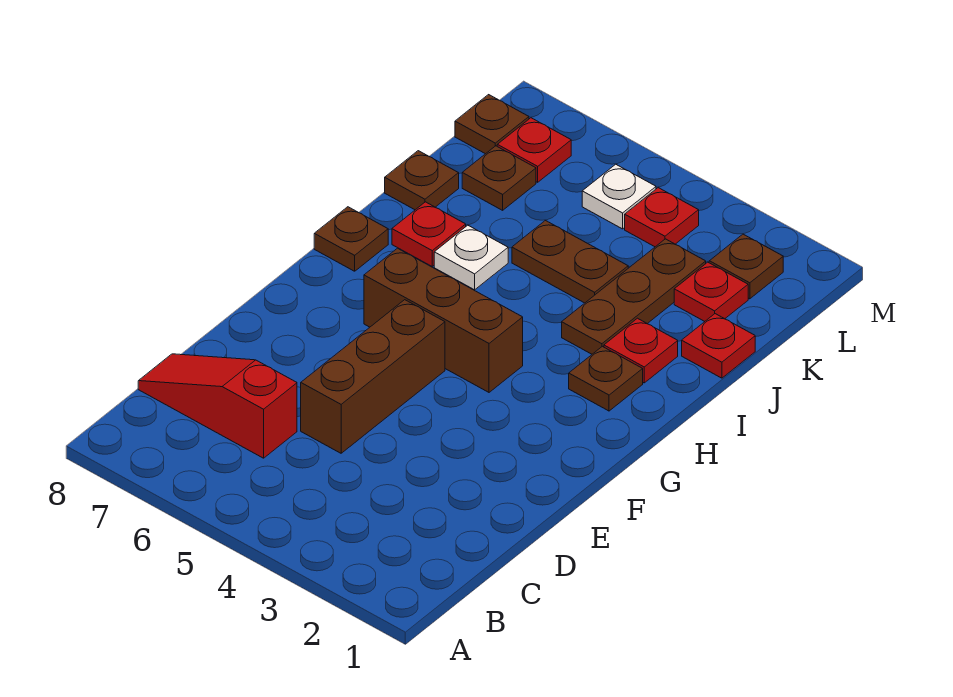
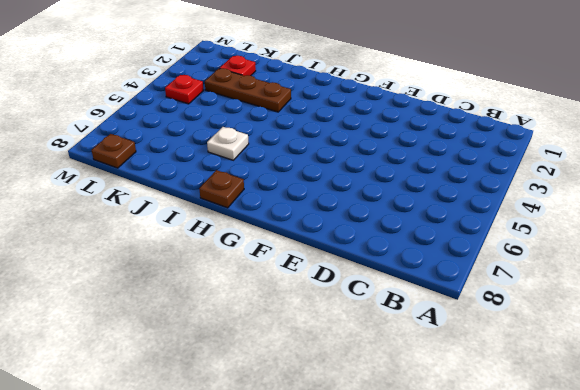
none -> red slope C6:C8 level 1 top 6
none -> brown brick D5:F5 level 1
none -> brown brick G4:G6 level 1

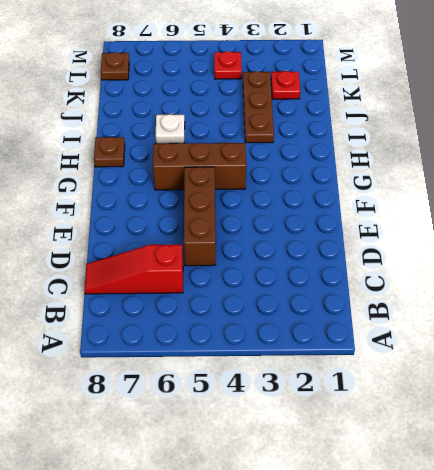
none -> brown plate H2 level 1
none -> red plate I2 level 1
none -> red plate I7 level 1

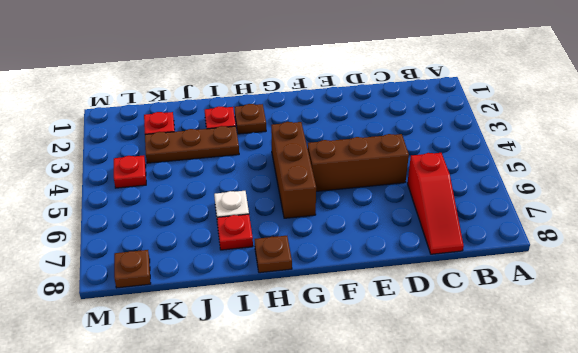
none -> red plate J1 level 1
none -> brown plate J4:J5 level 1
none -> brown plate J8 level 1

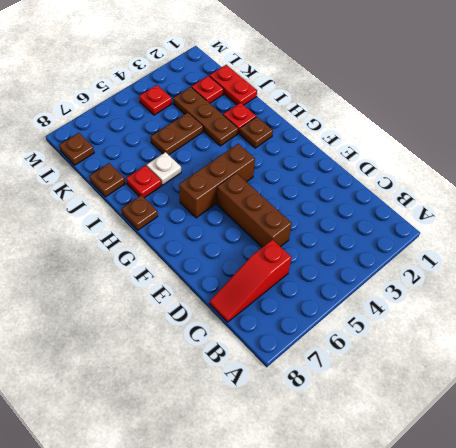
red plate J1:K1 level 1 -> red plate J1 level 1
none -> brown plate K7 level 1
none -> brown plate L2 level 1
none -> white plate L5 level 1

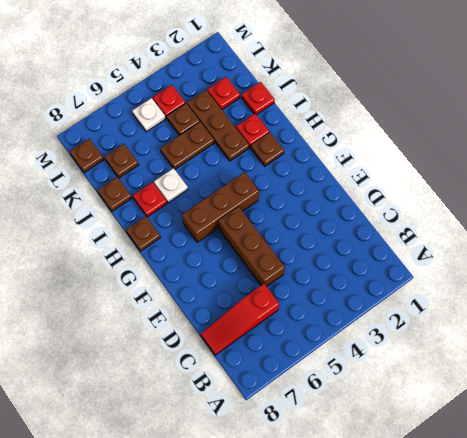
brown plate K4 level 1 -> brown plate L2 level 1
none -> red plate L7 level 1

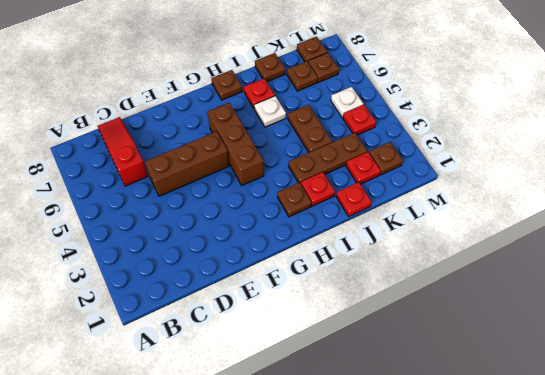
brown plate L7 level 1 -> red plate L7 level 1

